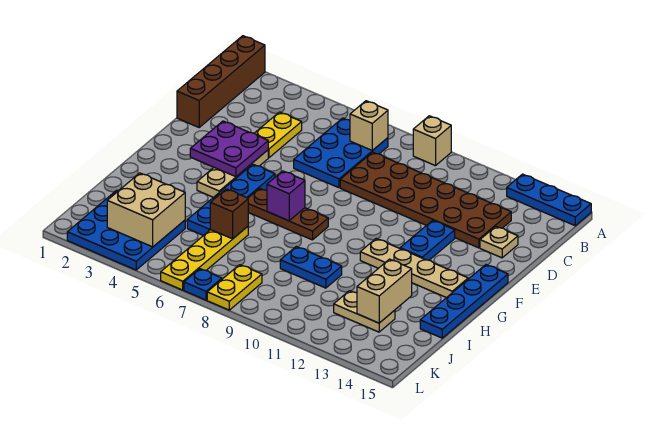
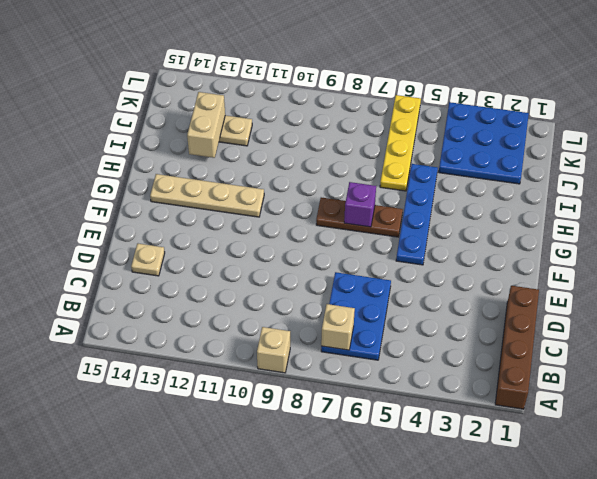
none -> blue plate A13:A15 level 1
none -> yellow plate C4:D4 level 1
none -> brown plate C8:D13 level 1

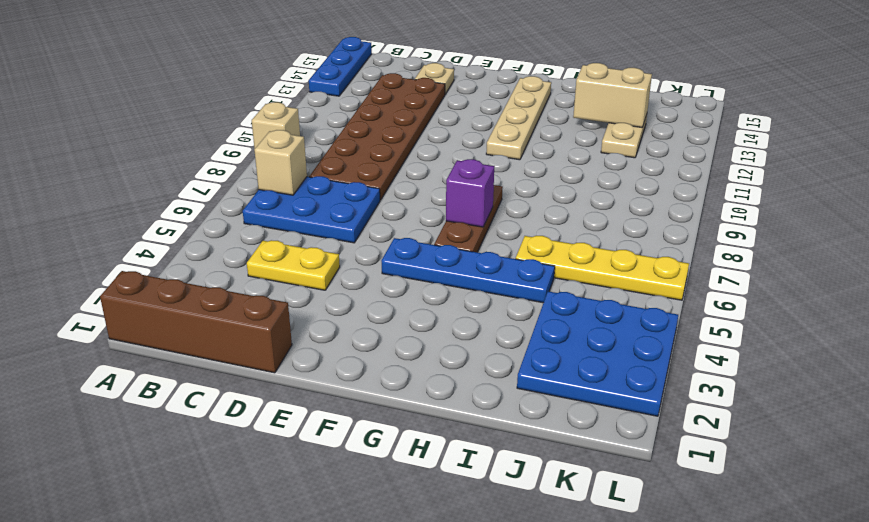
none -> tan plate E4:G4 level 1
none -> blue plate E12:F12 level 1
none -> blue plate F15:I15 level 1

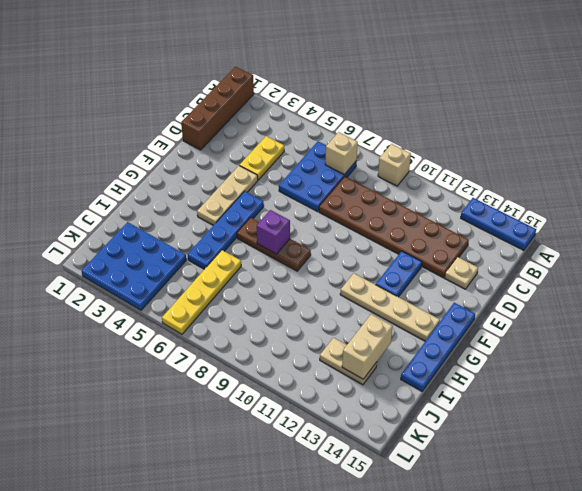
none -> blue plate I9:I10 level 1
none -> yellow plate K8:L8 level 1
none -> blue plate L7 level 1

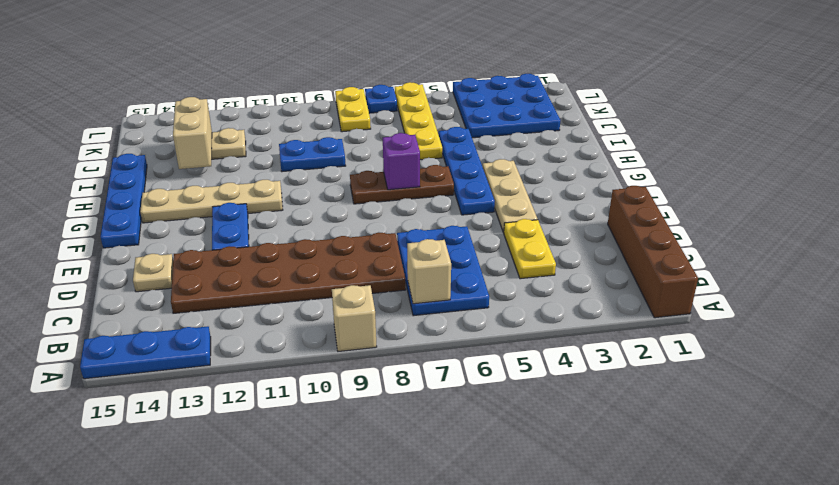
none -> purple plate E3:F4 level 2
none -> brown brick I6 level 2
none -> tan brick J3:K4 level 2

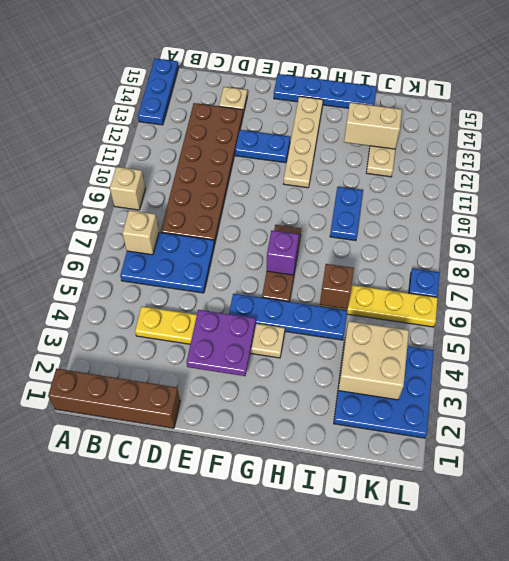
none -> yellow plate K8:L8 level 1

